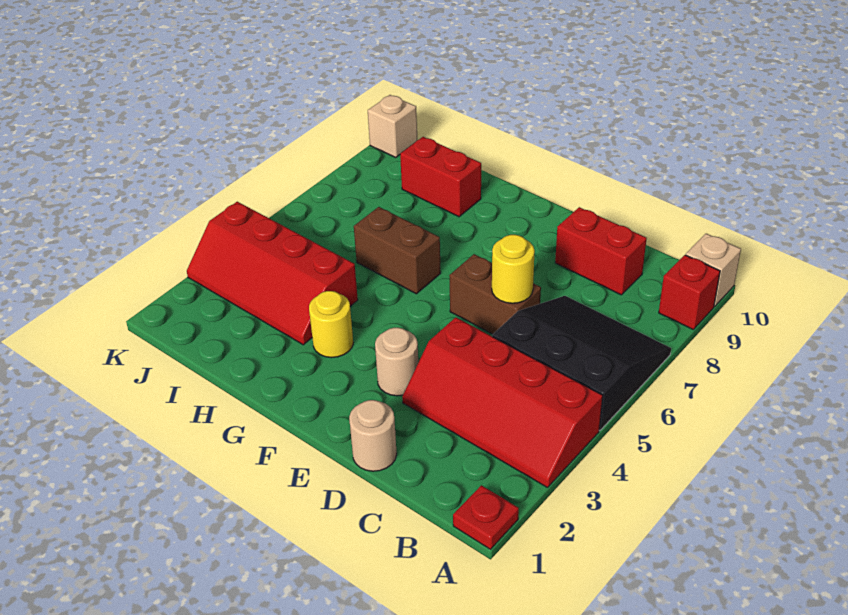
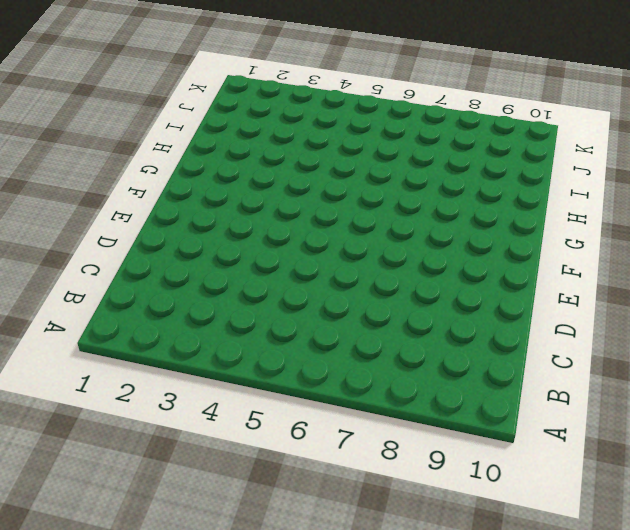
none -> red plate A1 level 1
none -> red slope A3:D4 level 1 top 4
none -> black slope A5:C7 level 1 top 5

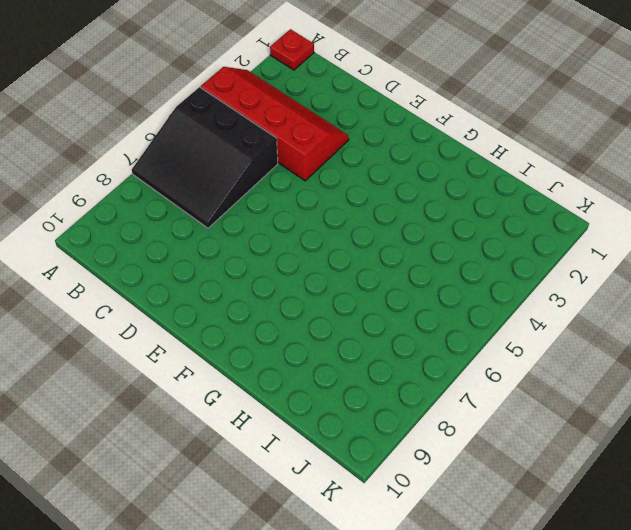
none -> red brick A9 level 1
none -> tan brick A10 level 1
none -> red brick C9:D9 level 1

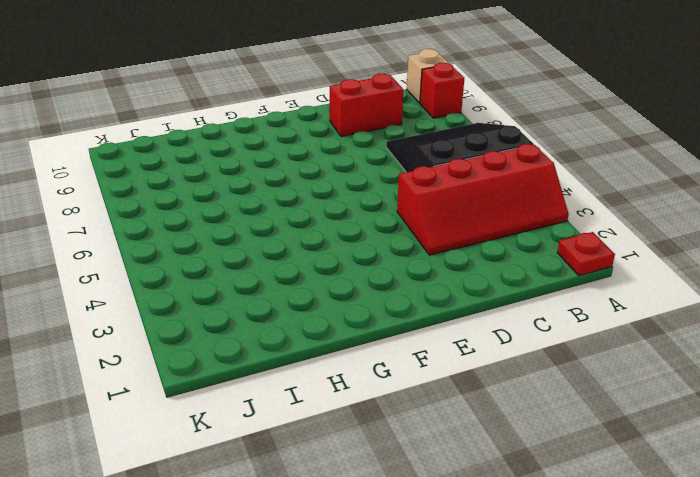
none -> tan round brick D1 level 1
none -> brown brick D6:E6 level 1
none -> tan round brick E3 level 1

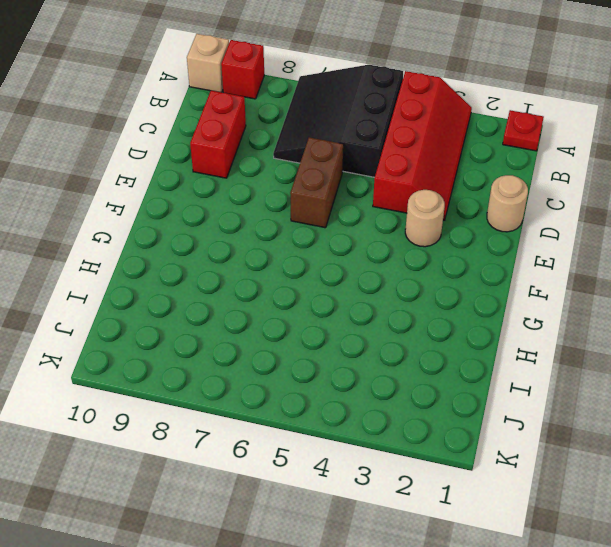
none -> yellow round brick G3 level 1
none -> brown brick G6:H6 level 1
none -> red slope H3:K4 level 1 top 4

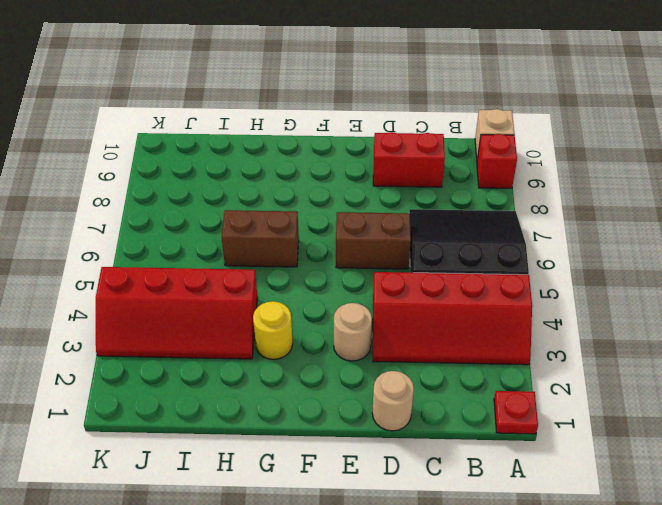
none -> red brick H9:I9 level 1
none -> tan brick K10 level 1
none -> yellow round brick D6 level 2

